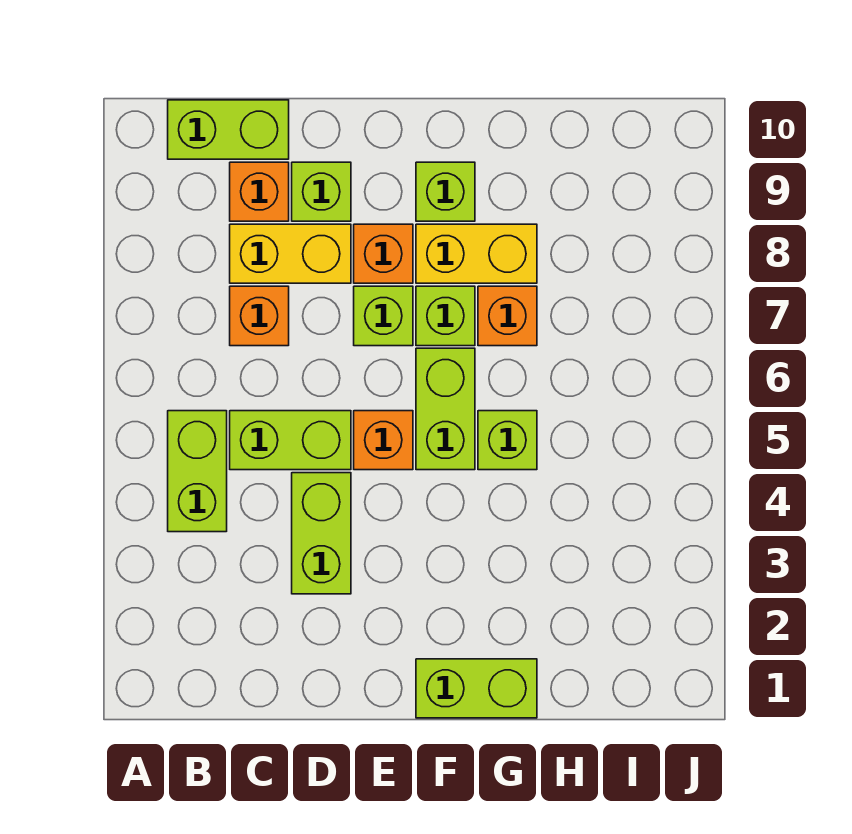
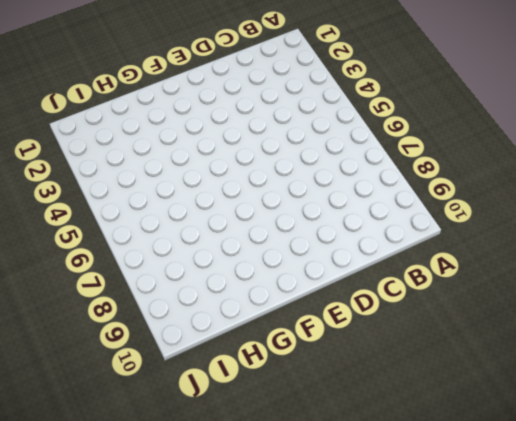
none -> lime brick B4:B5 level 1
none -> lime brick B10:C10 level 1
none -> lime brick C5:D5 level 1

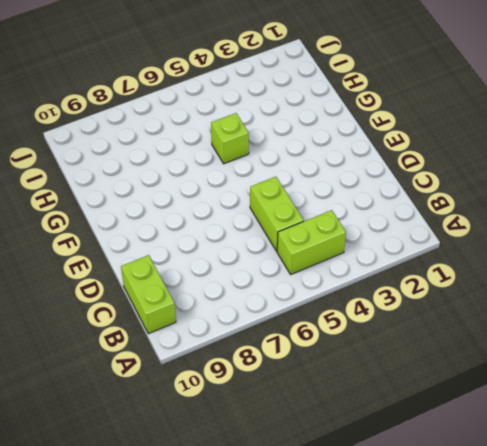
none -> orange brick C7 level 1
none -> yellow brick C8:D8 level 1
none -> orange brick C9 level 1

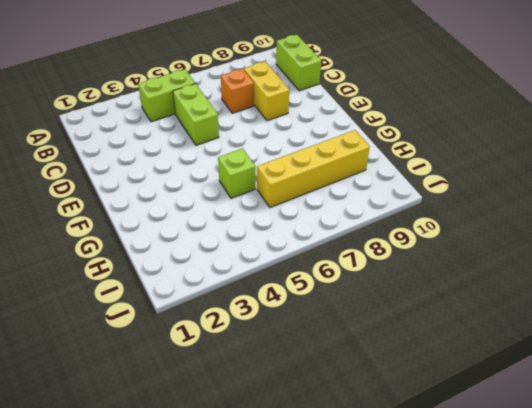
yellow brick H6:H9 level 1 -> none
none -> orange brick C9 level 1
none -> lime brick D3:D4 level 1
none -> lime brick D9 level 1

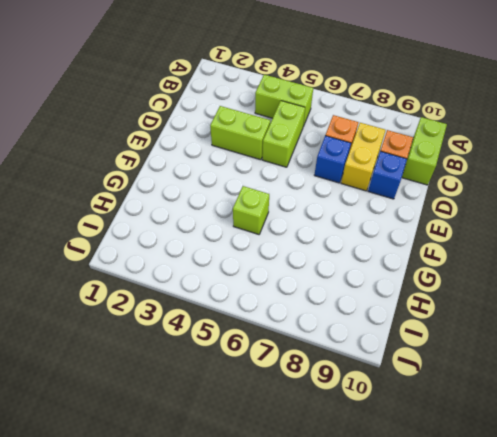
blue brick D7 level 1 -> none
blue brick D9 level 1 -> lime brick D9 level 1
none -> orange brick E5 level 1
none -> lime brick E7 level 1
none -> orange brick E8 level 1

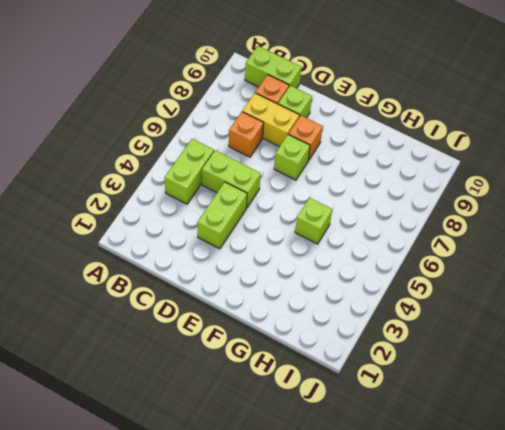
none -> orange brick E5 level 1
none -> lime brick F1:G1 level 1
none -> lime brick F5:F6 level 1

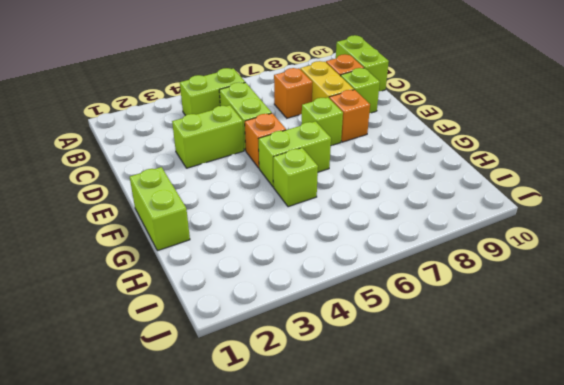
none -> lime brick F7 level 1
none -> yellow brick F8:G8 level 1
none -> lime brick F9 level 1

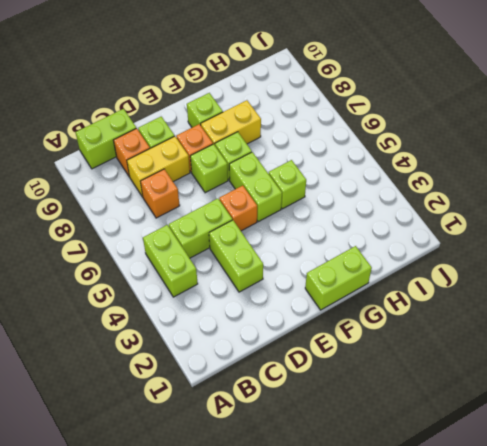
none -> orange brick G7 level 1

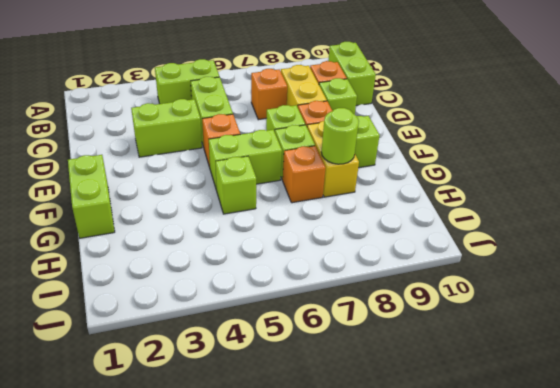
lime round brick G8 level 2 -> none

